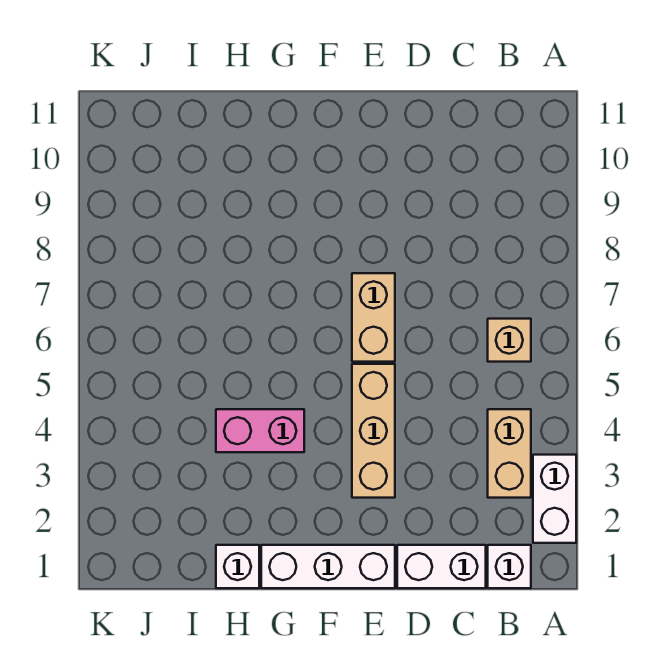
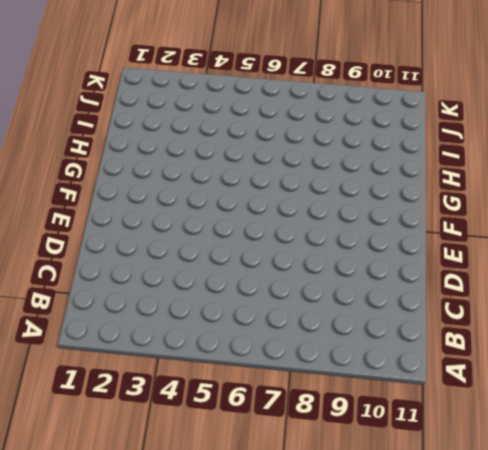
none -> white brick A2:A3 level 1
none -> white brick B1 level 1

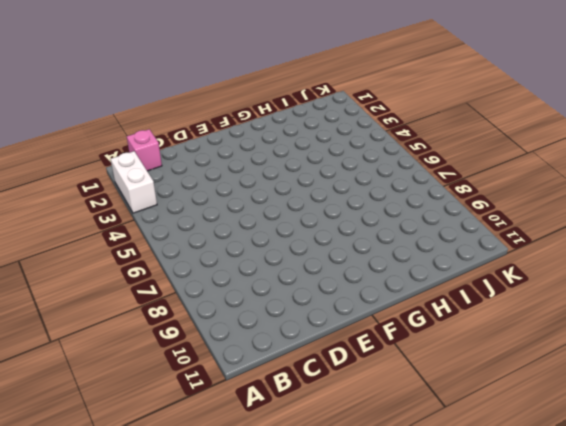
pink brick B1 level 1 -> white brick B1 level 1
none -> tan brick B3:B4 level 1
none -> tan brick B6 level 1

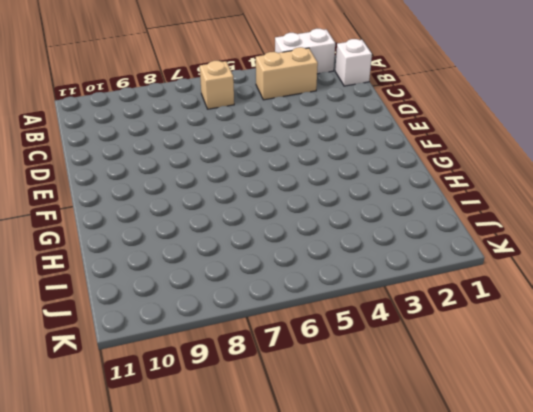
none -> white brick C1:D1 level 1
none -> white brick E1:G1 level 1

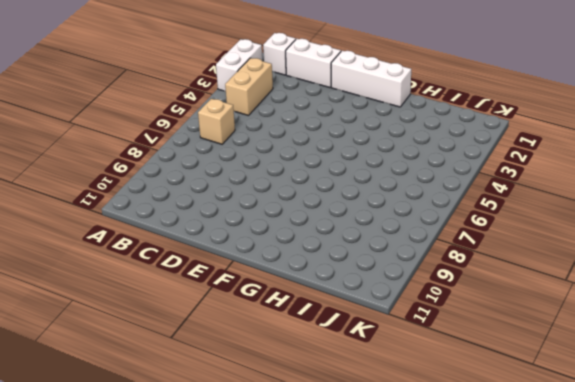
none -> tan brick E3:E5 level 1
none -> tan brick E6:E7 level 1

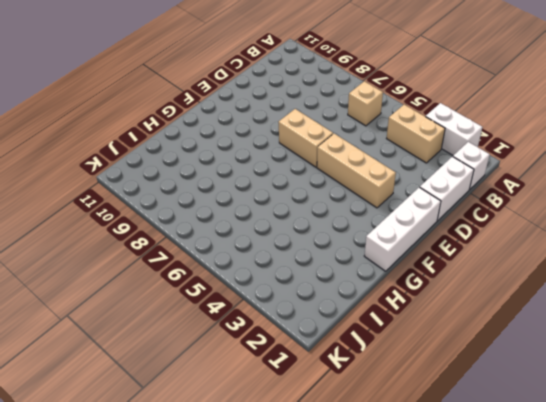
none -> pink brick G4:H4 level 1
none -> white brick H1 level 1

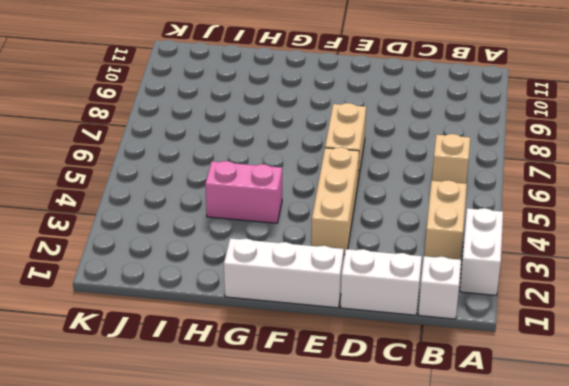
none -> white brick H1 level 1

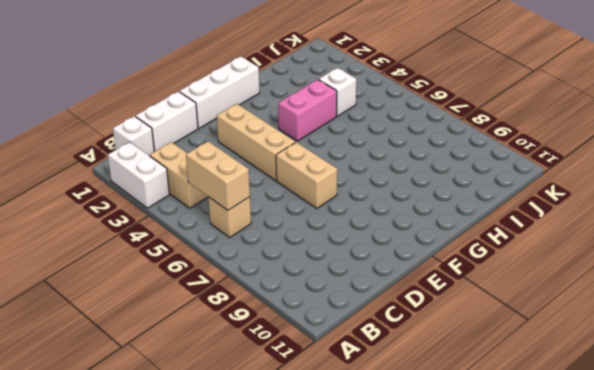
tan brick B5:B6 level 2 -> none
white brick I4 level 1 -> white brick H1 level 1

